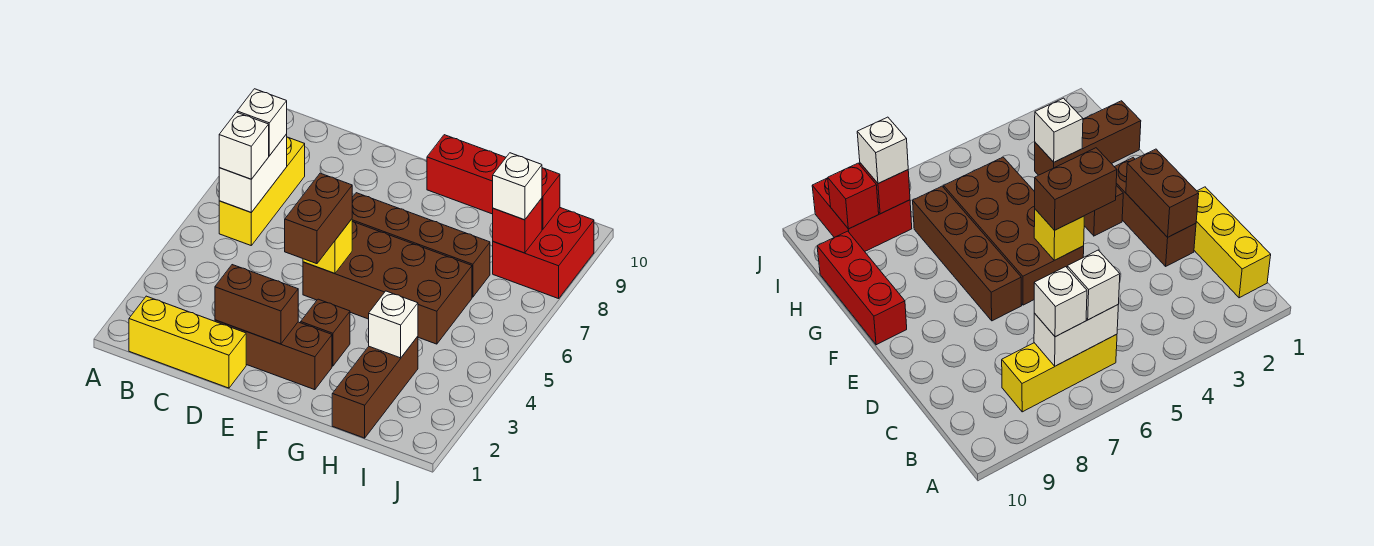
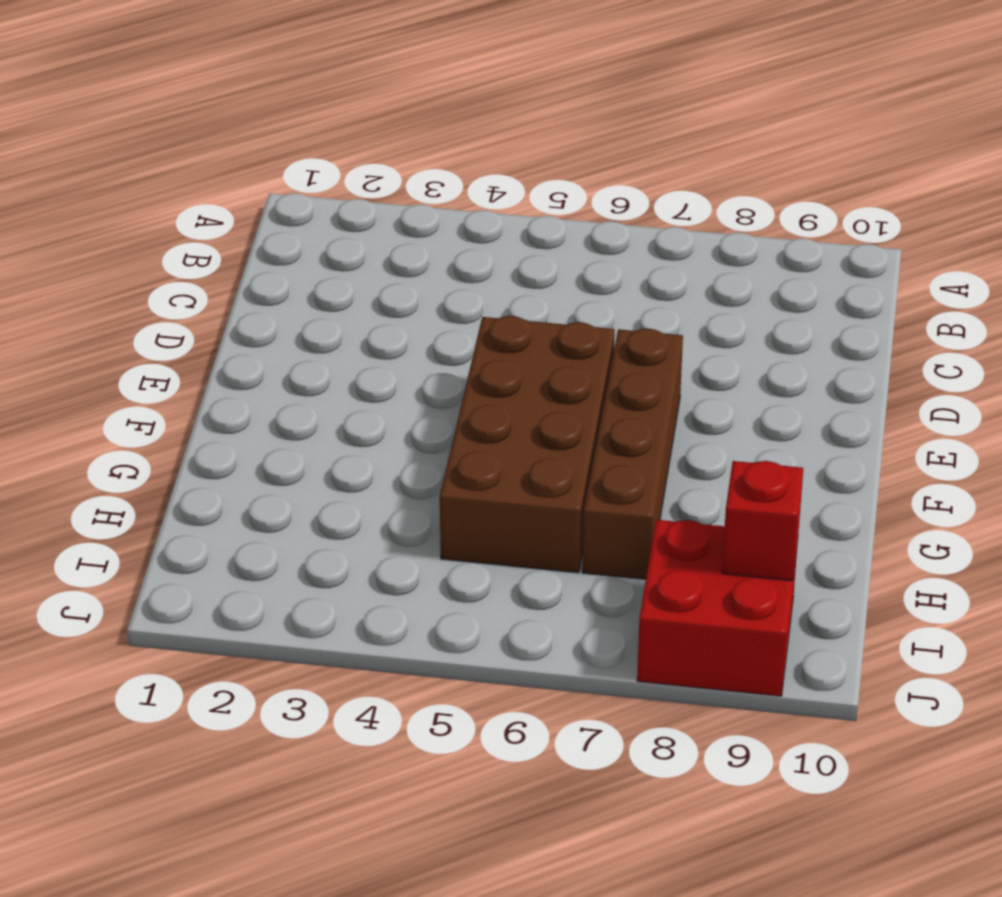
none -> yellow brick B1:D1 level 1
none -> yellow brick B6:B8 level 1
none -> brown brick D2:F2 level 1

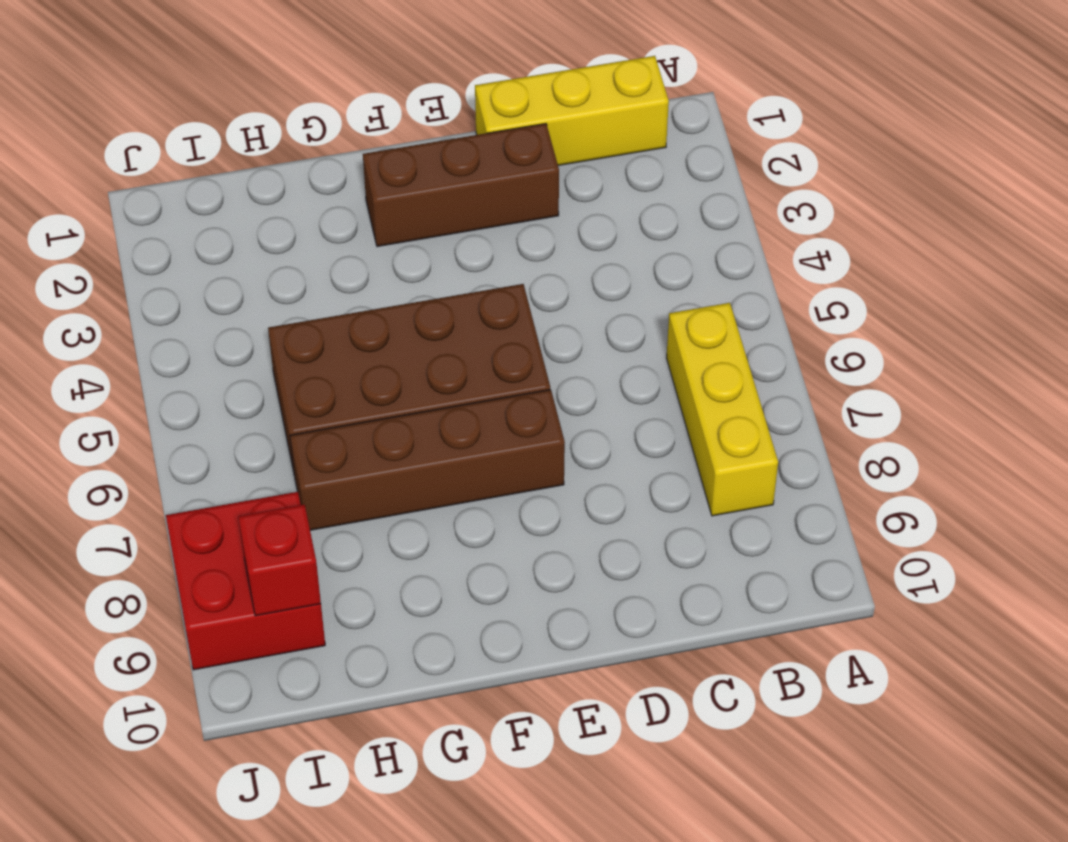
none -> brown brick F3 level 1
none -> red brick F10:H10 level 1
none -> brown brick H1:H3 level 1

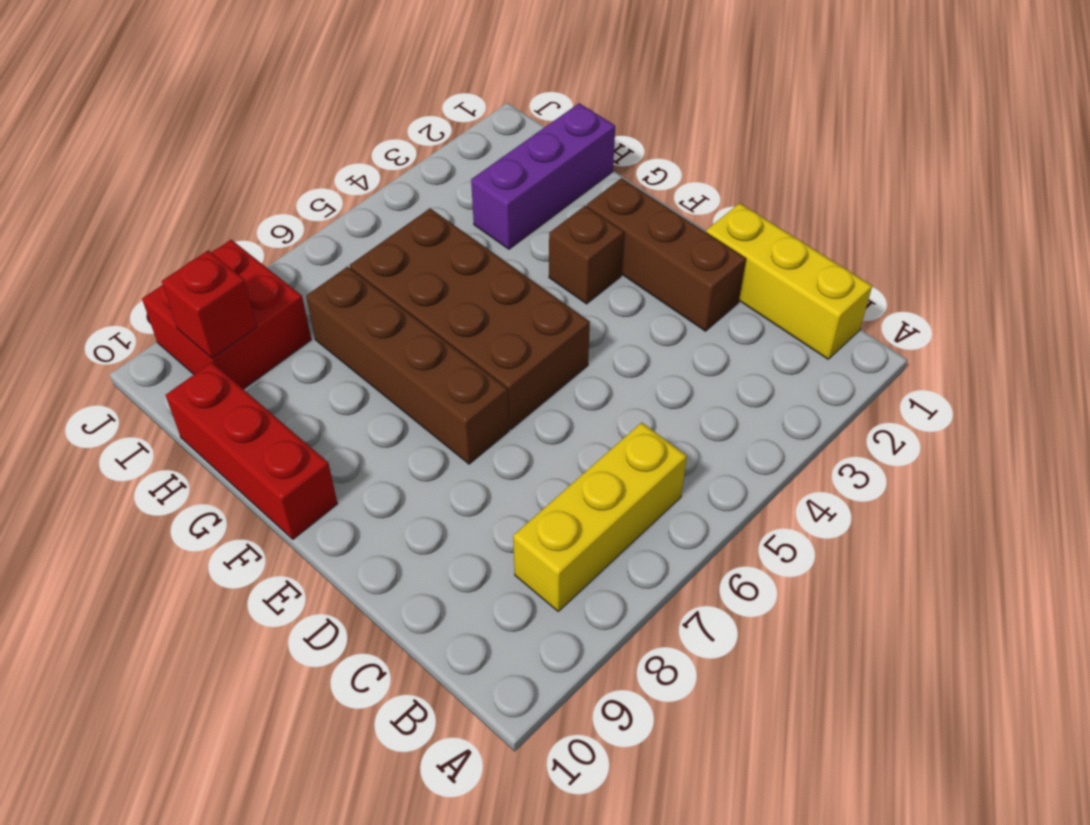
purple brick H1:H3 level 1 -> brown brick H1:H3 level 1
none -> white brick B6:B7 level 2
none -> brown brick D2:E2 level 2
none -> yellow brick E5 level 2

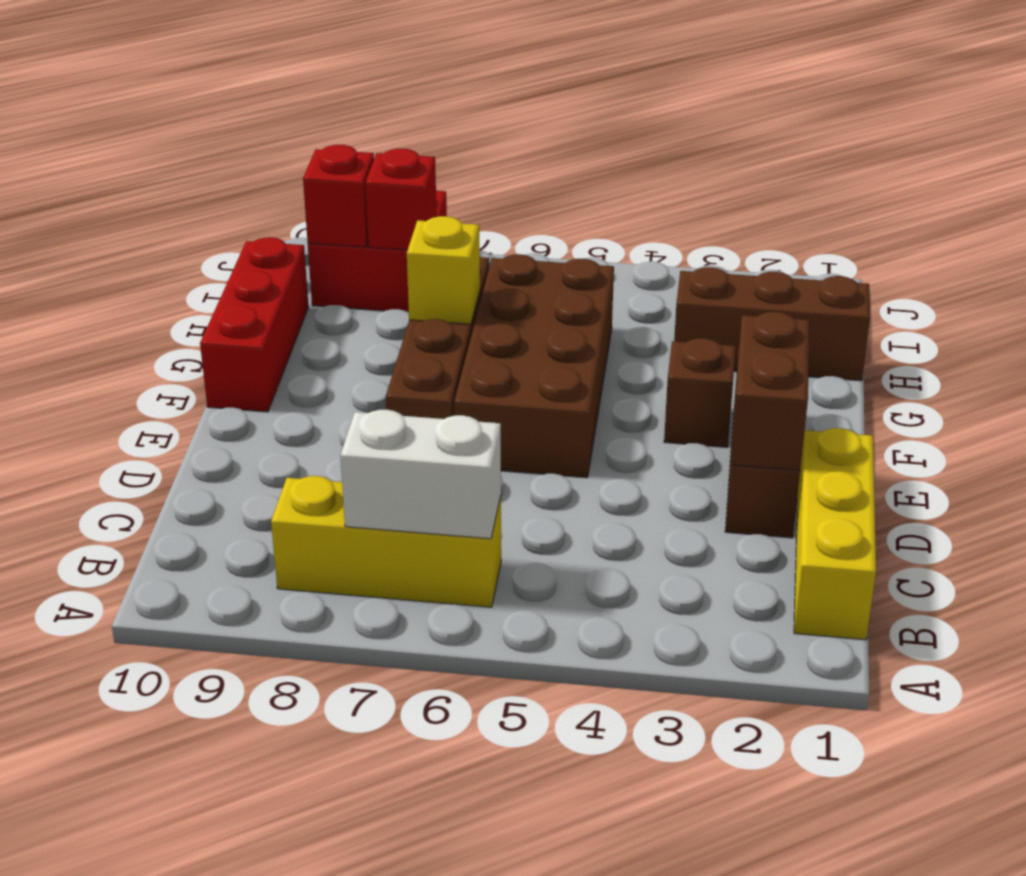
yellow brick G7 level 2 -> yellow brick E5 level 2
none -> white brick H3 level 2
none -> white brick B6 level 3
none -> white brick B7 level 3

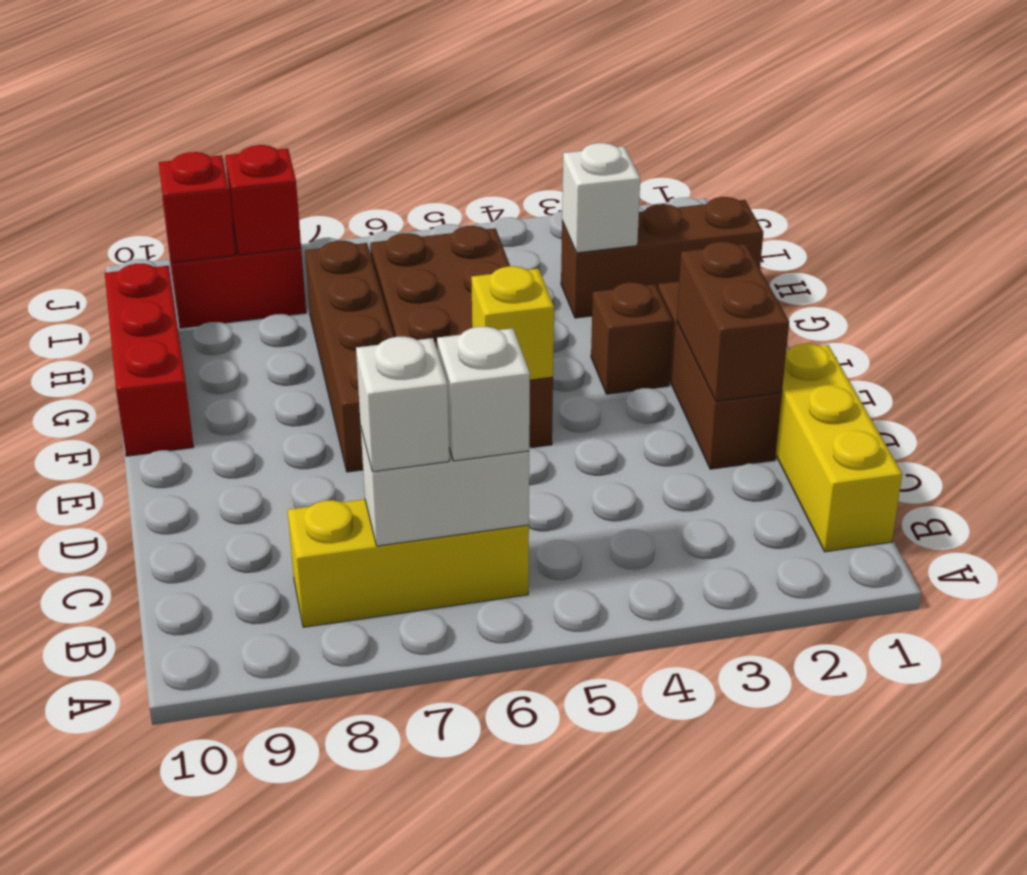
none -> brown brick E4:E5 level 3
none -> white brick I8 level 3

